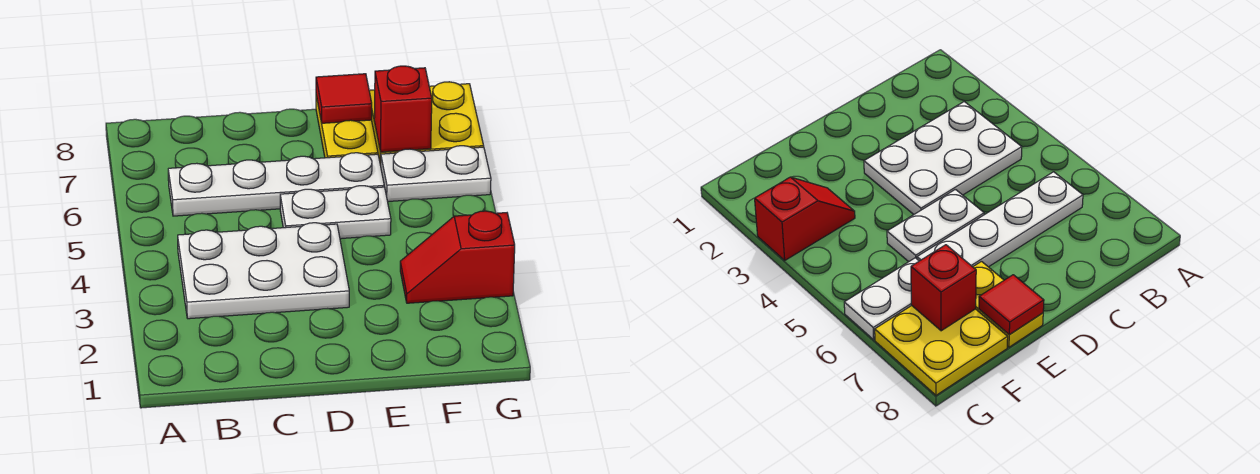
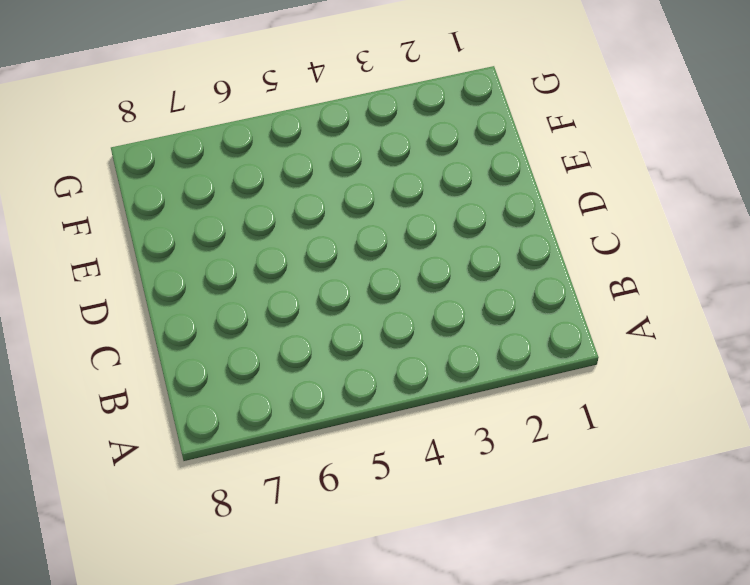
none -> white plate B3:D4 level 1
none -> white plate B6:E6 level 1

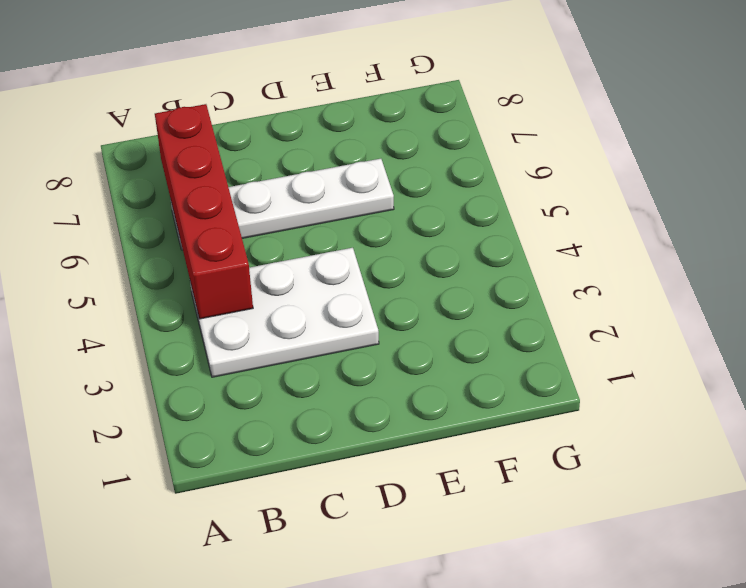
red brick B4:B7 level 2 -> none
none -> white plate D5:E5 level 1
none -> yellow plate E7:E8 level 1

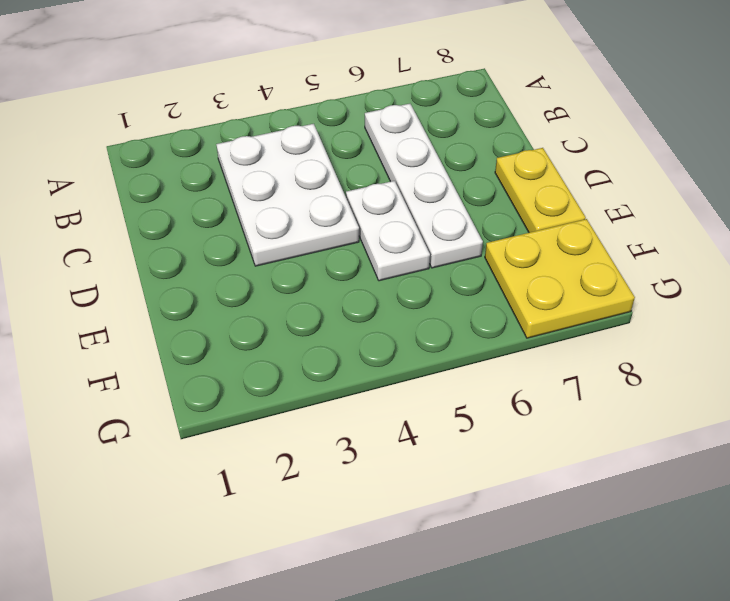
yellow plate D8:E8 level 1 -> yellow plate E7:E8 level 1
none -> red slope F3:G3 level 1 top G
none -> white plate F6:G6 level 1

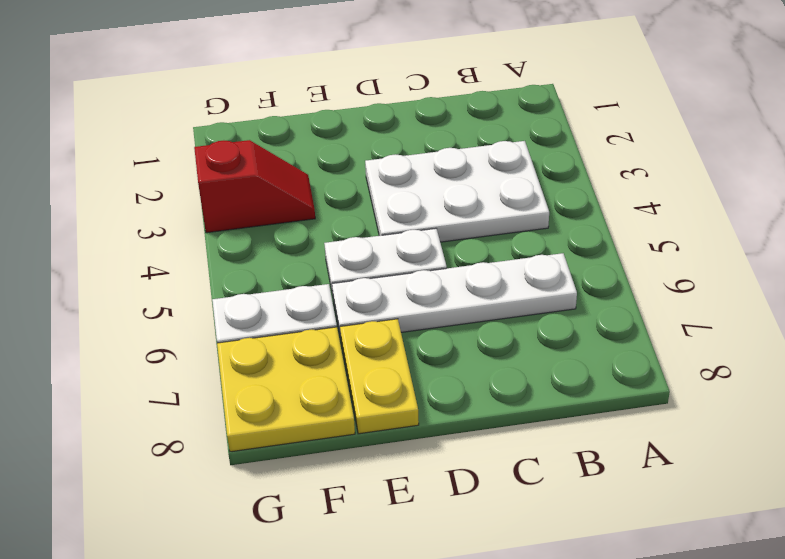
none -> red tile E8 level 2
none -> red brick F7 level 2

